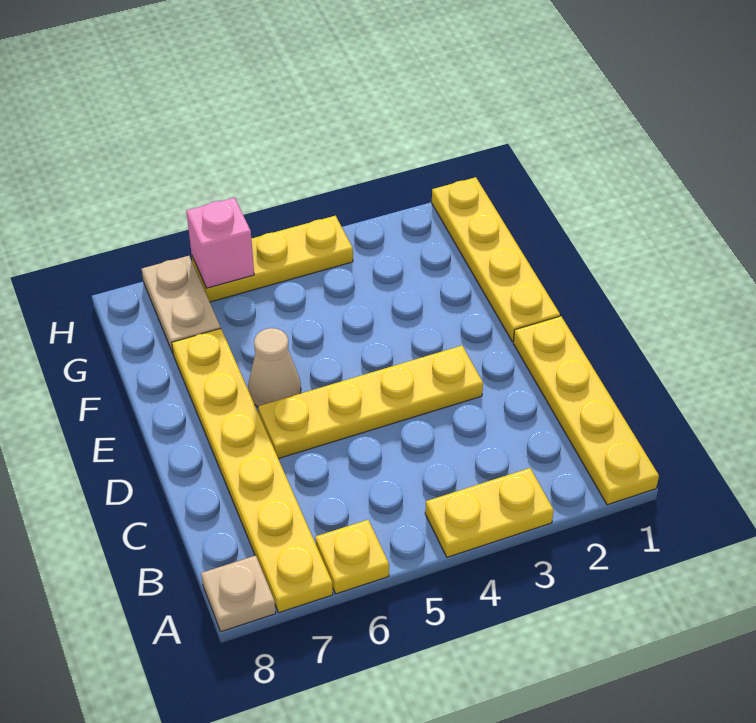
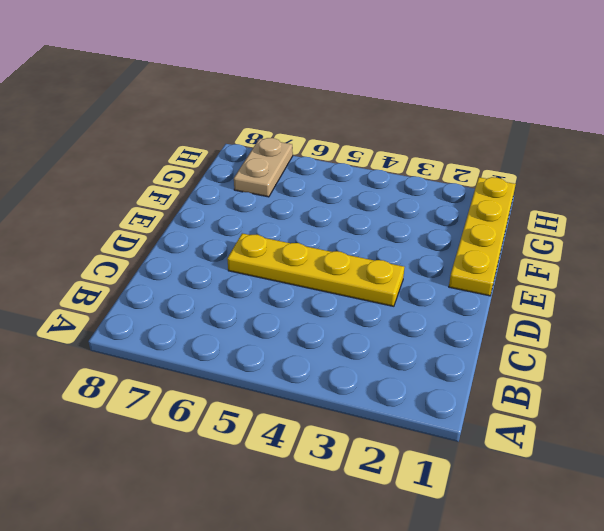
none -> yellow plate A1:D1 level 1
none -> yellow plate A3:A4 level 1

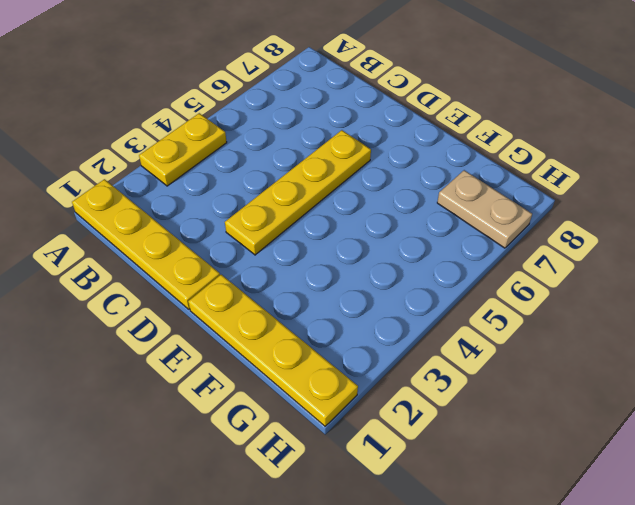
none -> yellow plate A6 level 1
none -> yellow plate A7:F7 level 1

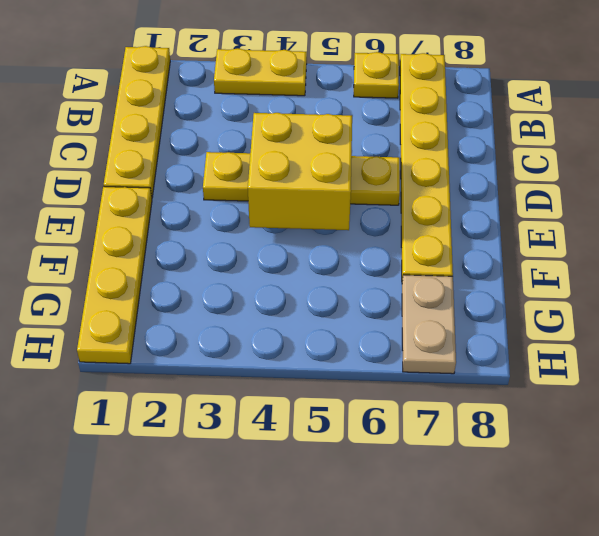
yellow brick D4:E5 level 2 -> none
none -> tan plate A8 level 1
none -> tan cone E6 level 1

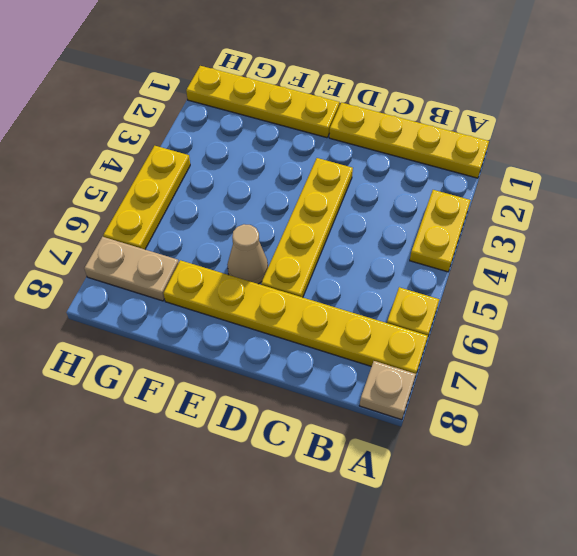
none -> pink brick H6 level 2

